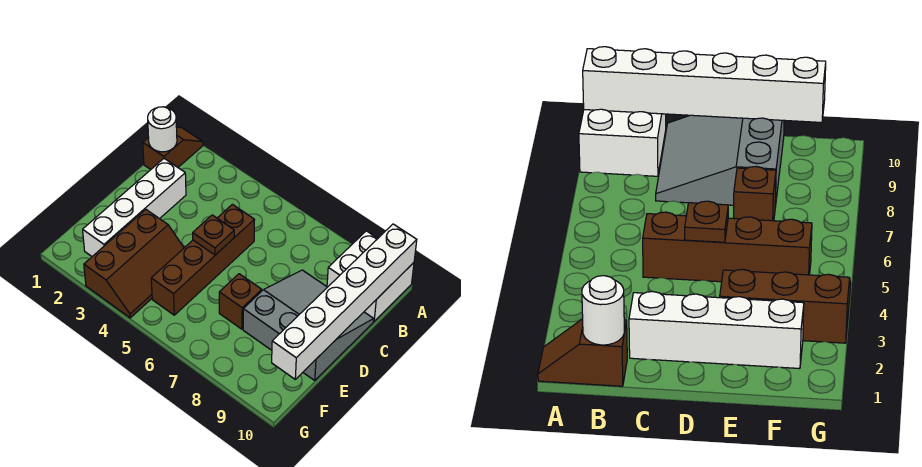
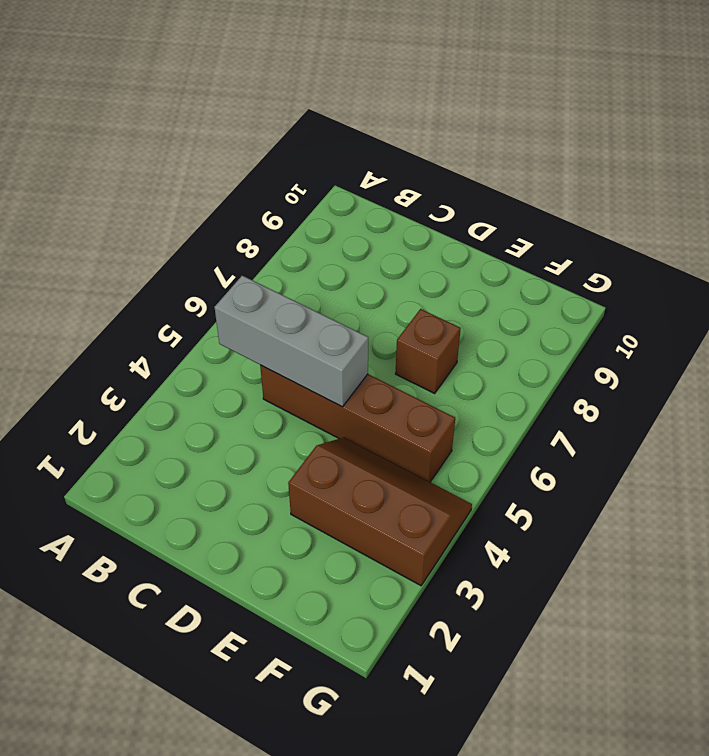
grey brick B5:D5 level 2 -> brown plate D5 level 2
none -> brown slope A1:B1 level 1 top B
none -> white brick A9:B10 level 1

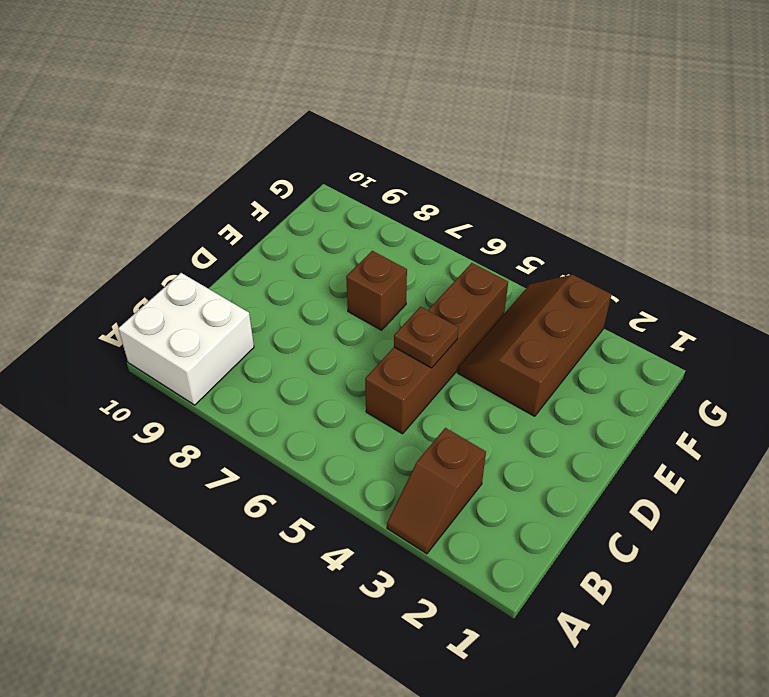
brown slope A3:B3 level 1 top B -> brown slope A1:B1 level 1 top B
none -> white brick C2:F2 level 1
none -> grey slope C8:E10 level 1 top E

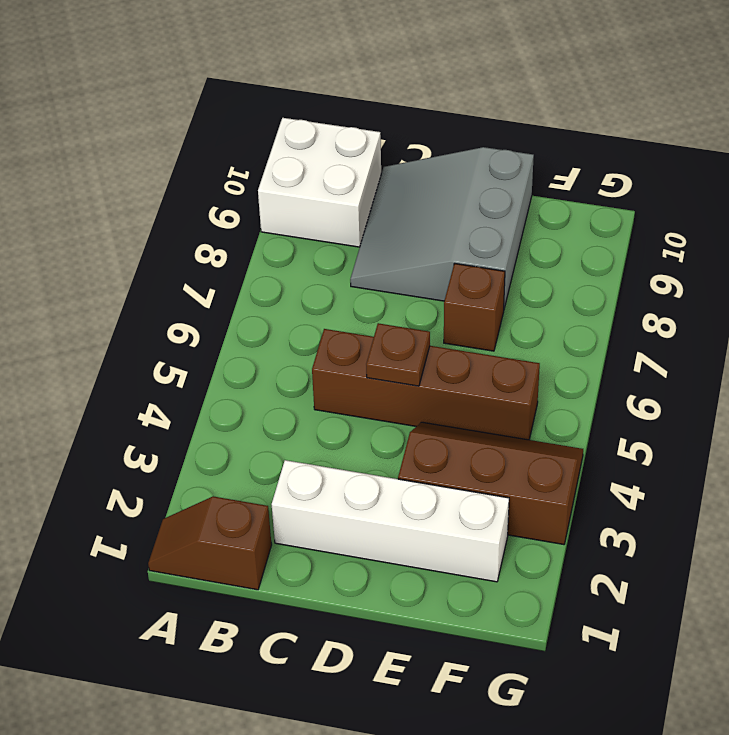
none -> white brick A10:F10 level 2
none -> white round brick B1 level 2

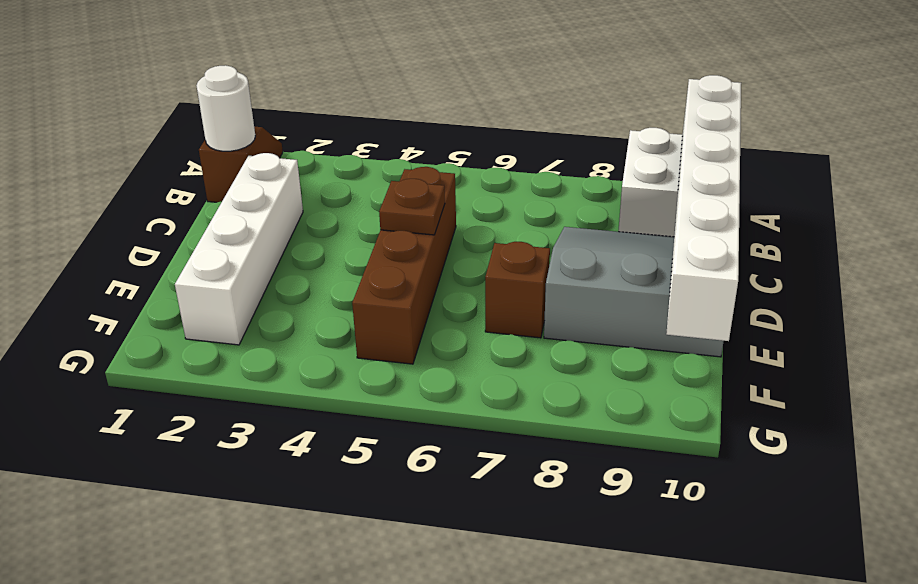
none -> brown slope E3:G4 level 1 top 3

